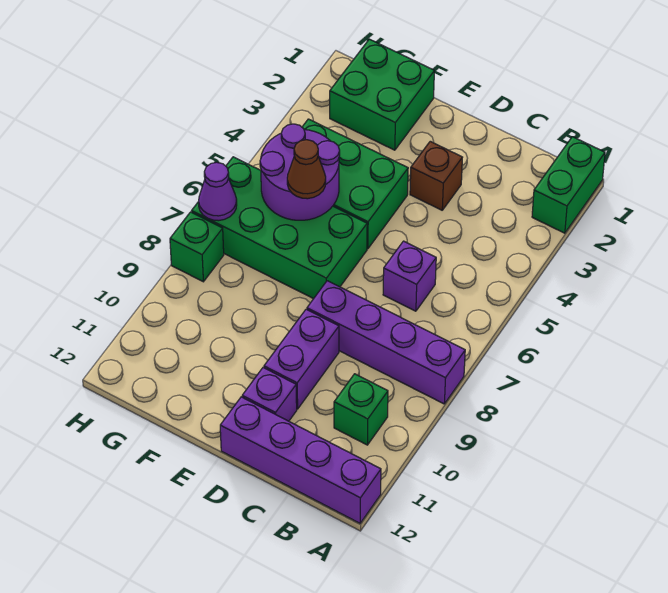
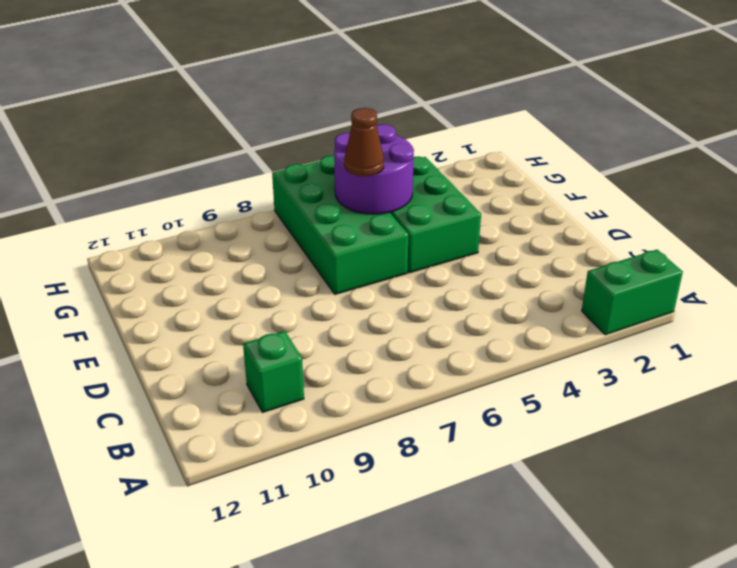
none -> purple brick A8:D8 level 1
none -> purple brick A12:D12 level 1
none -> purple brick C6 level 1

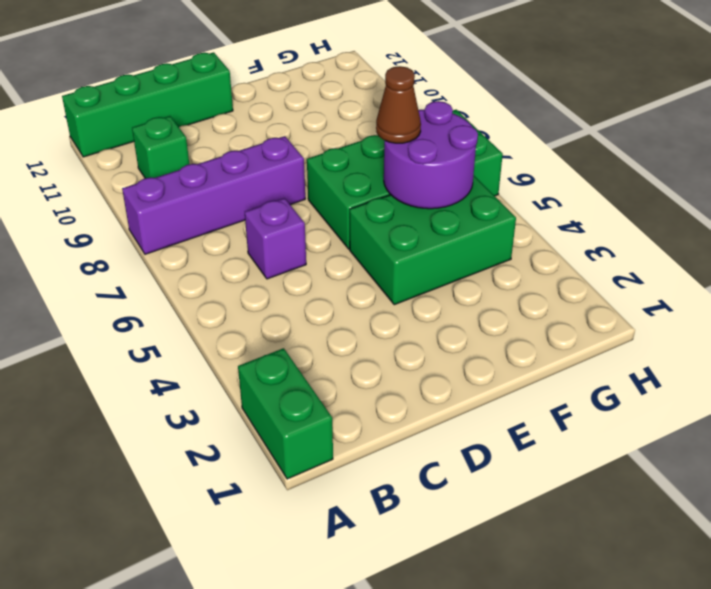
green brick A12:D12 level 1 -> purple brick A12:D12 level 1
none -> brown brick D3 level 1
none -> purple brick D9:D10 level 1
none -> purple brick D11 level 1

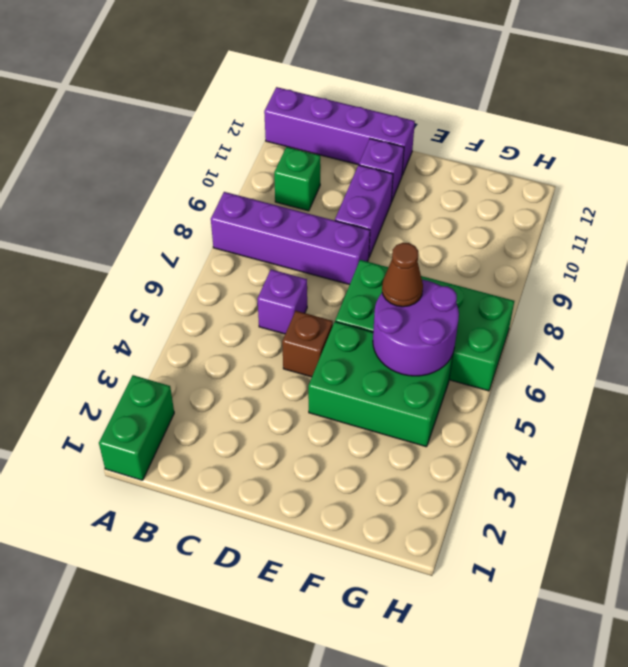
brown brick D5 level 1 -> brown brick D3 level 1
none -> green brick F1:G2 level 1
none -> green brick H8 level 1
none -> purple cone H7 level 2

